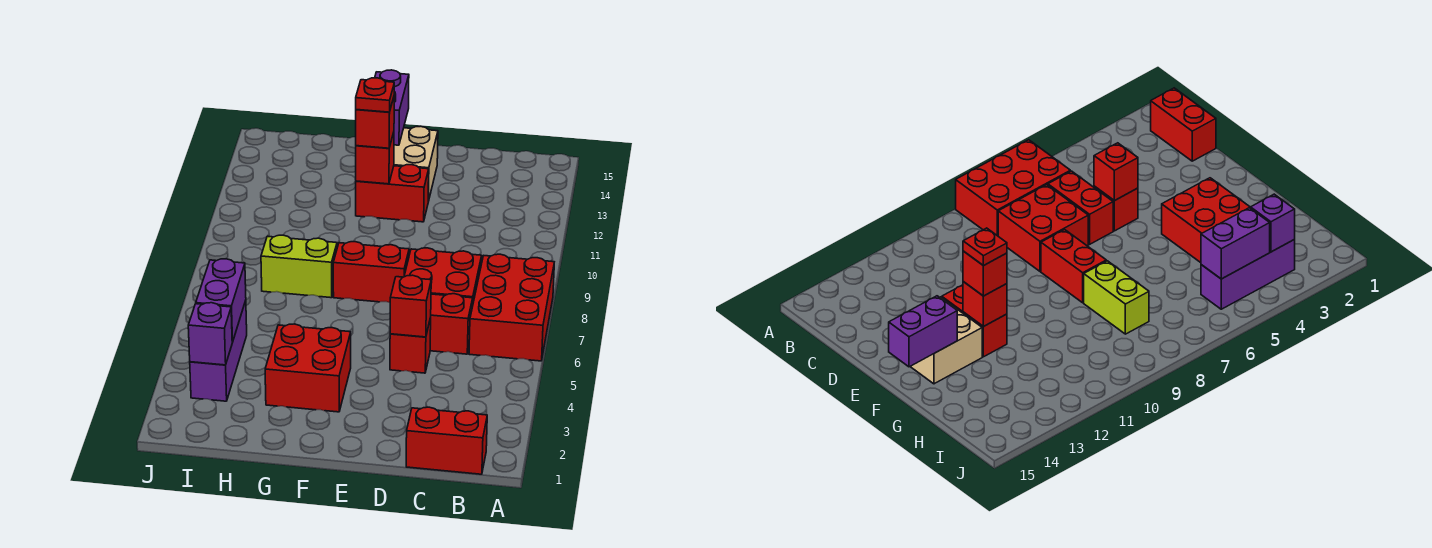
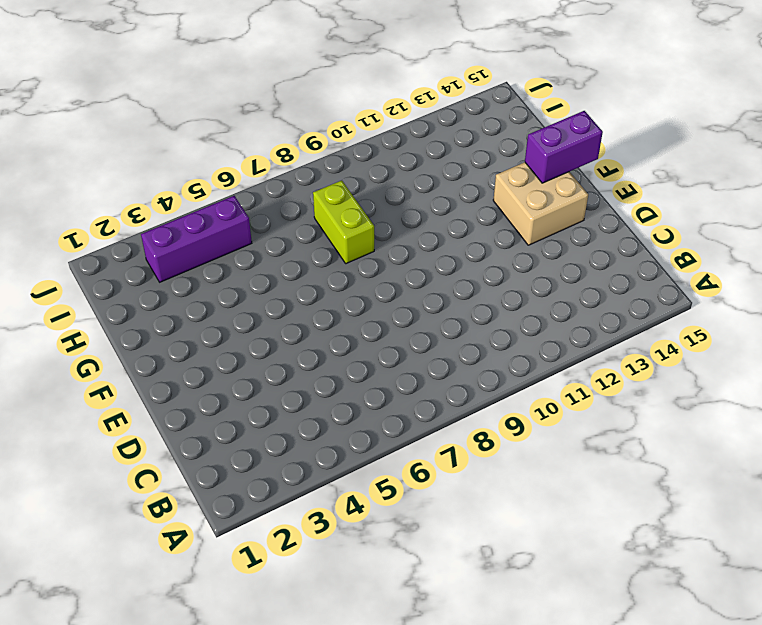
none -> red brick A6:B8 level 1
none -> red brick B1:C1 level 1
none -> red brick C6:D6 level 1

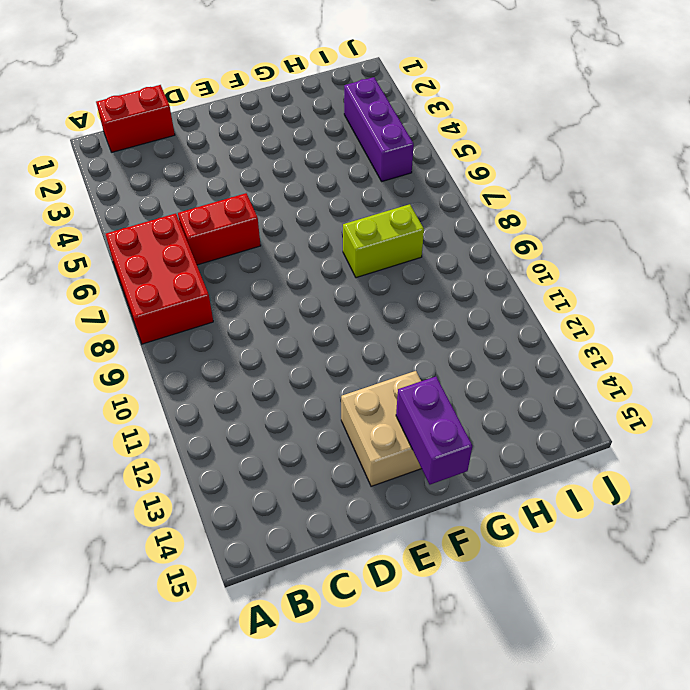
none -> red brick C7:D8 level 1
none -> red brick D5 level 1
none -> red brick E8:F8 level 1

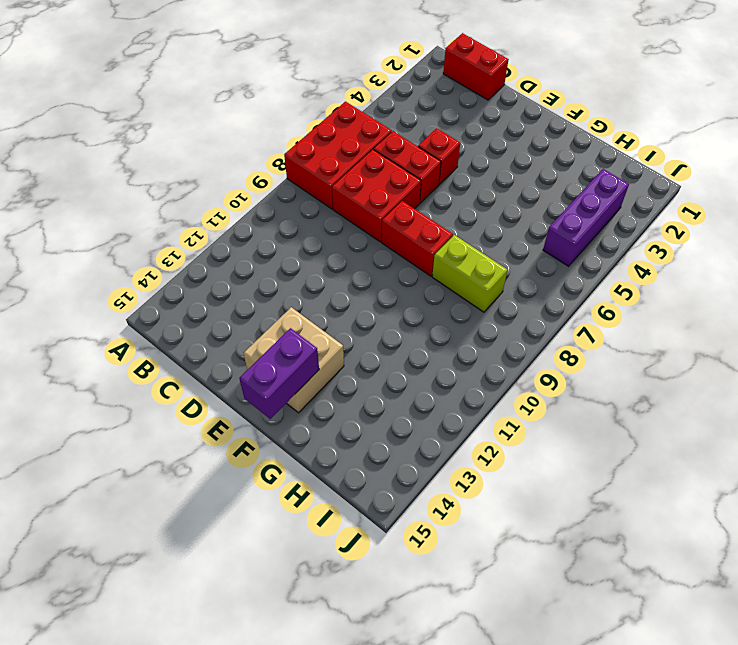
none -> red brick E12:F12 level 1
none -> red brick F3:G4 level 1
none -> red brick D5 level 2

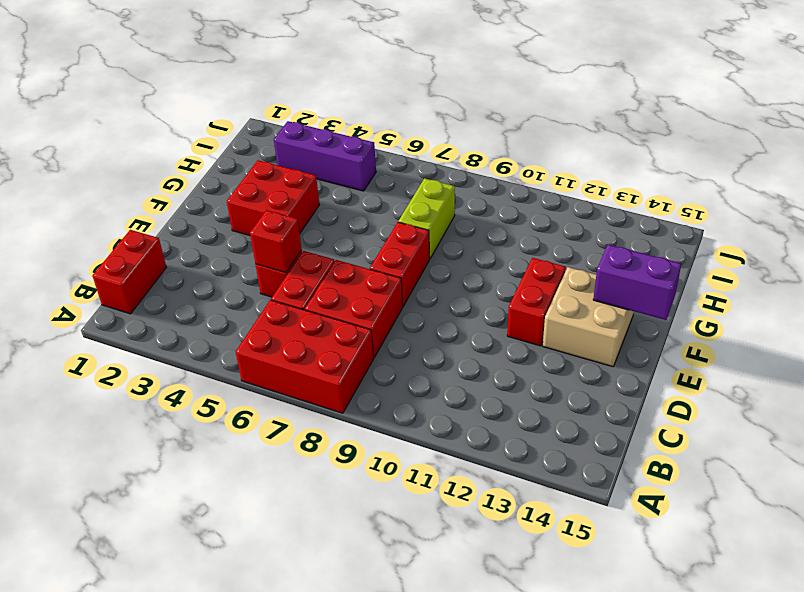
none -> red brick F12 level 2
none -> purple brick I3 level 2
none -> purple brick I4:I5 level 2

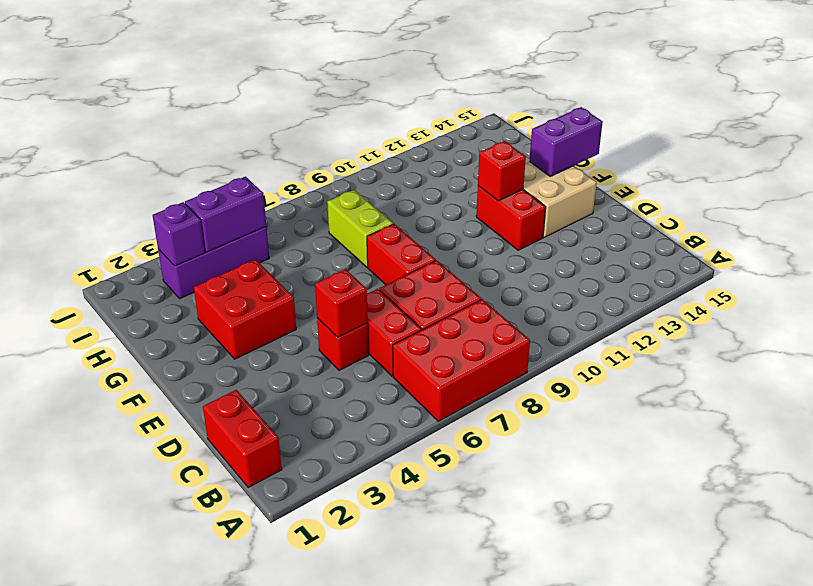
none -> red brick F12 level 3
none -> red plate F12 level 4

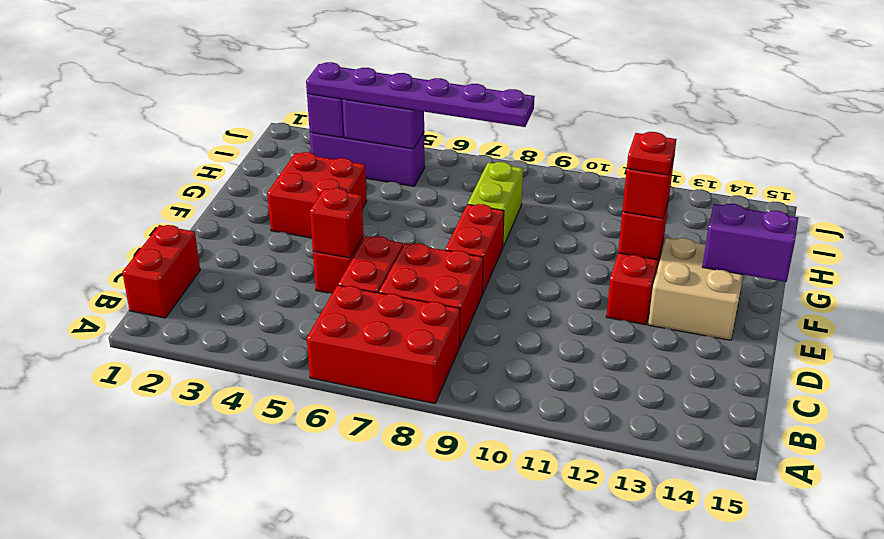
purple plate I3:I8 level 3 -> none

